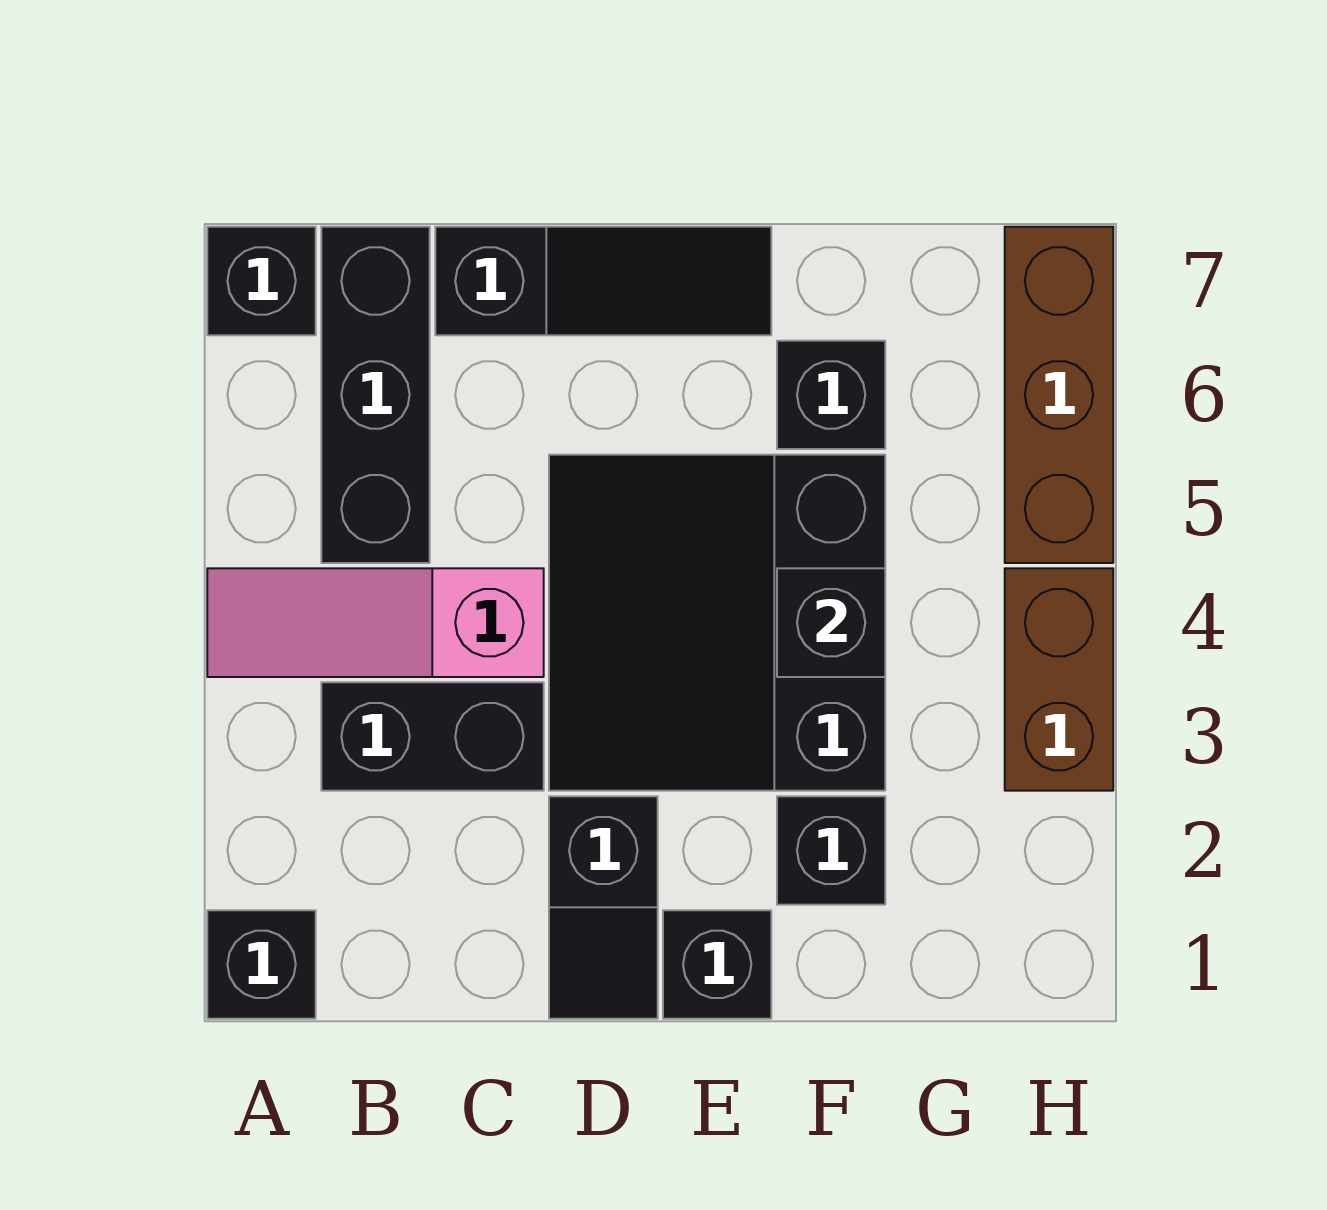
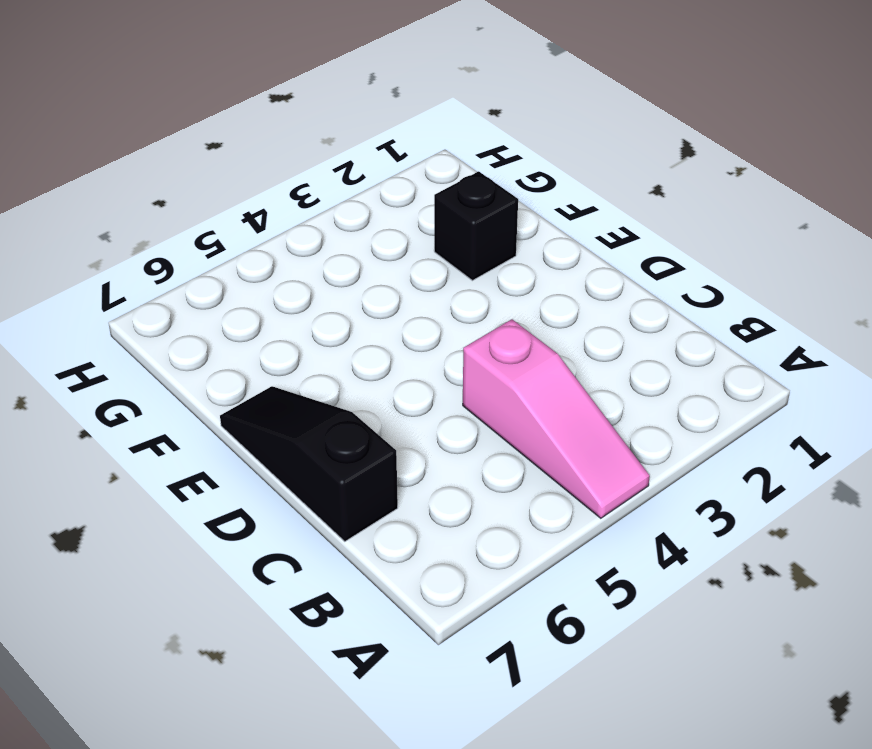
none -> black brick A1 level 1
none -> black brick A7 level 1
none -> black brick B3:C3 level 1

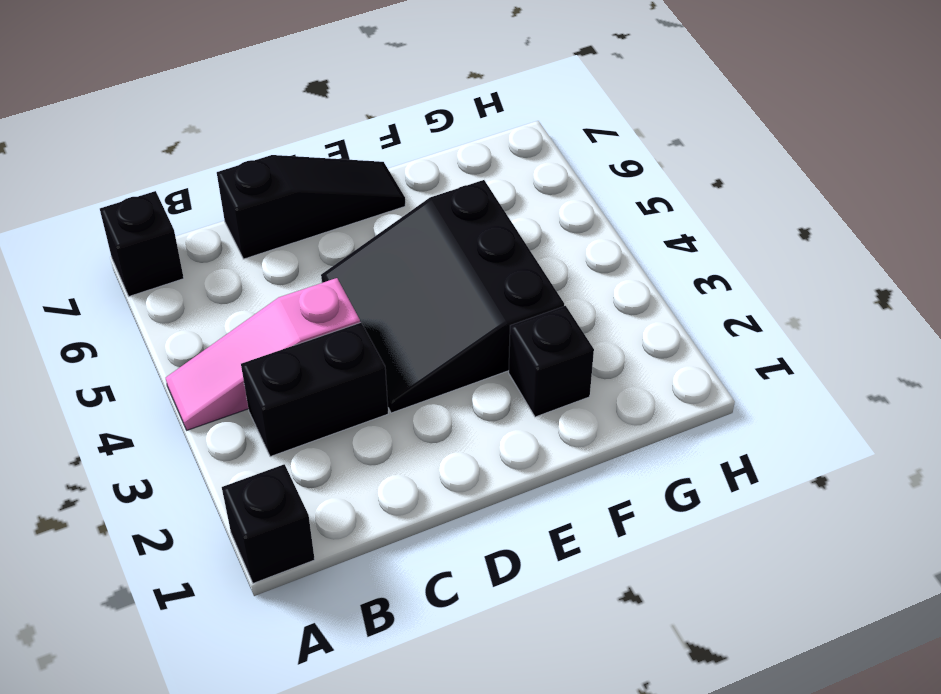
none -> black brick B5:B7 level 1
none -> black slope D1:D2 level 1 top 2
none -> black brick E1 level 1

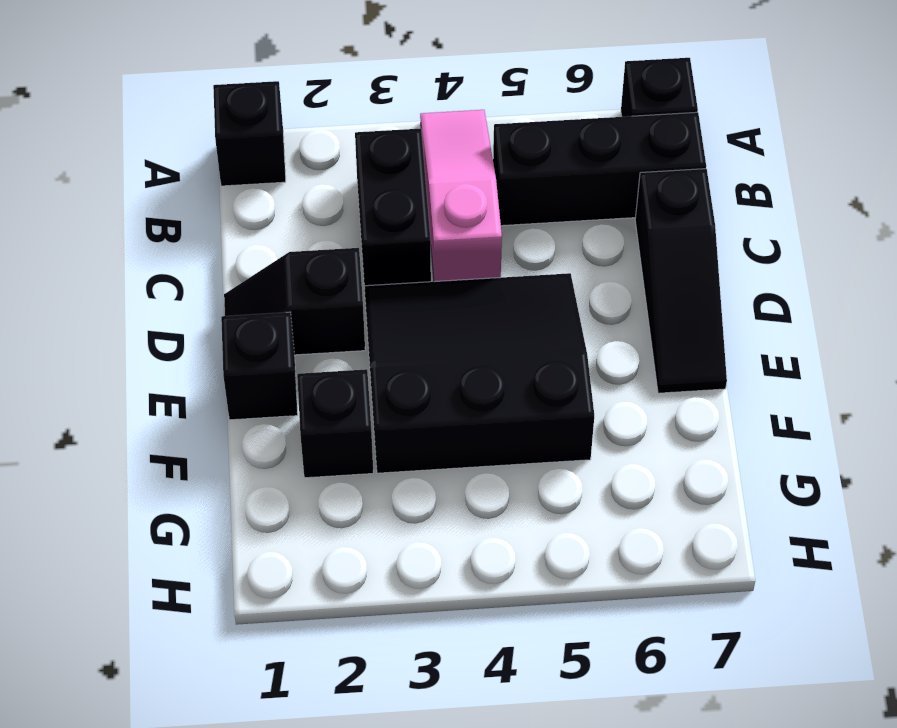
none -> black brick F6 level 1
none -> brown brick H3:H4 level 1
none -> brown brick H5:H7 level 1

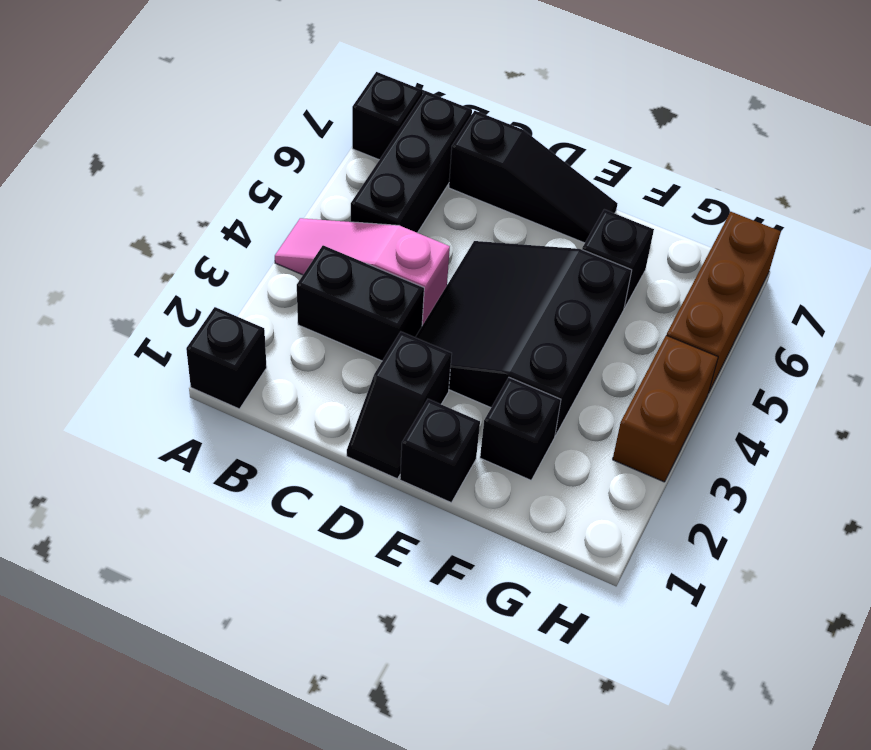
none -> black brick F4 level 2

